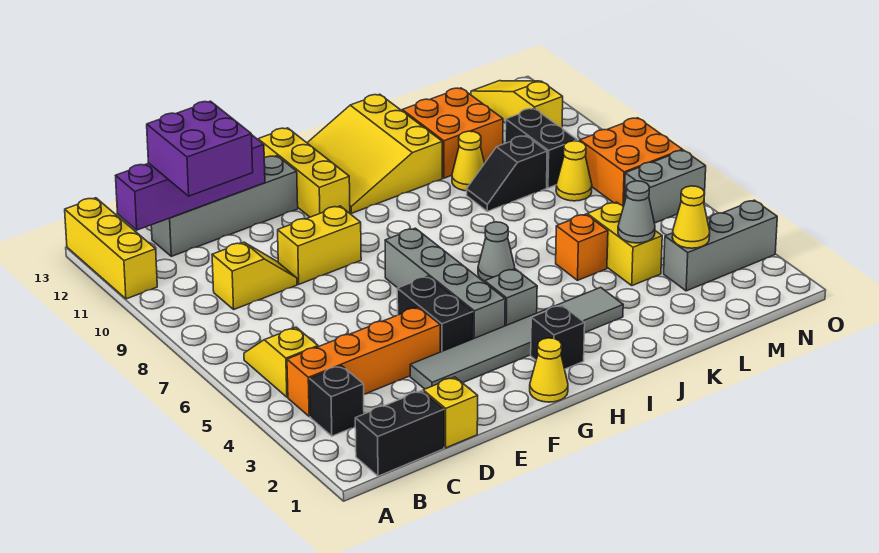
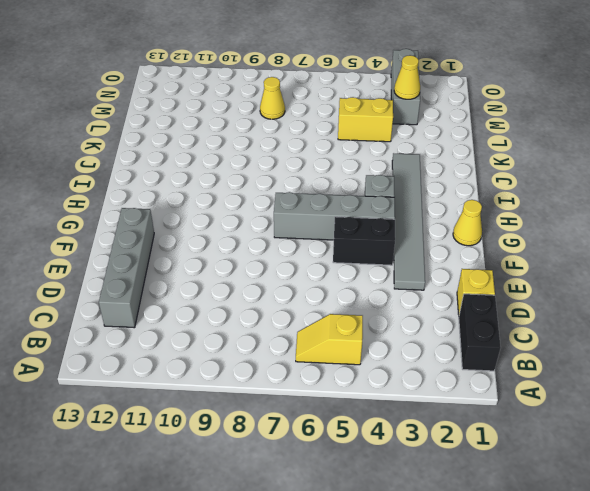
none -> yellow brick A11:A13 level 1
none -> black brick B3 level 1
none -> orange brick B4:E4 level 1
none -> yellow slope C9:D9 level 1 top C

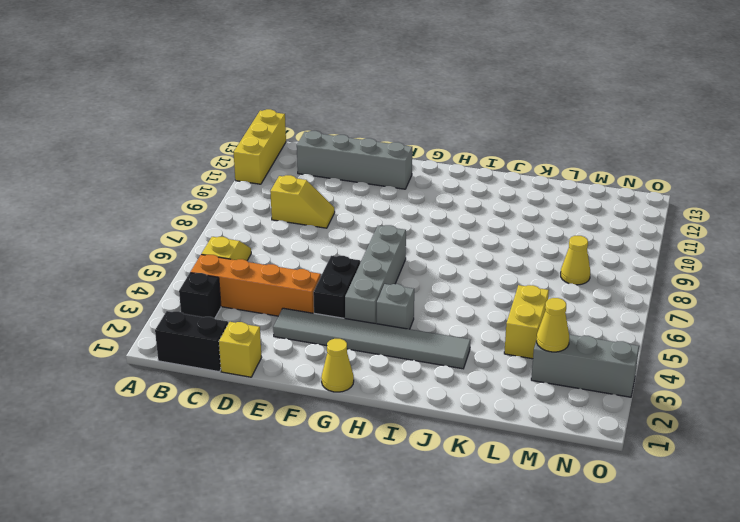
none -> yellow brick E9:F9 level 1
none -> yellow brick G11:G13 level 1
none -> black brick H2 level 1
none -> yellow slope H11:J13 level 1 top J

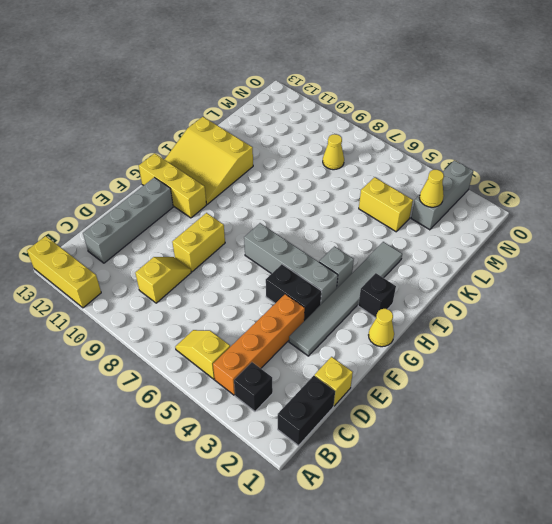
none -> grey cone I6 level 1
none -> orange brick K5 level 1
none -> black slope K9:L9 level 1 top L
none -> yellow cone K10 level 1

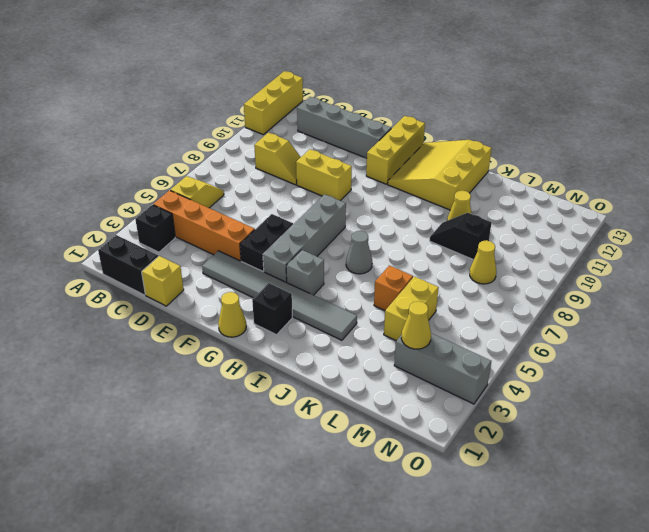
none -> orange brick K11:L12 level 1
none -> black brick M9:M10 level 1
none -> grey brick N6:O6 level 1
none -> orange brick N7:O8 level 1

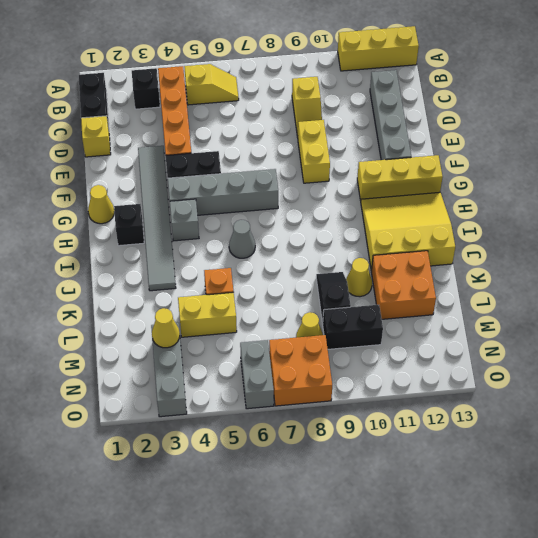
none -> yellow slope N11:N13 level 1 top 11
none -> purple brick B12:E12 level 2
none -> grey cone L4 level 2
none -> purple brick C11:D12 level 3

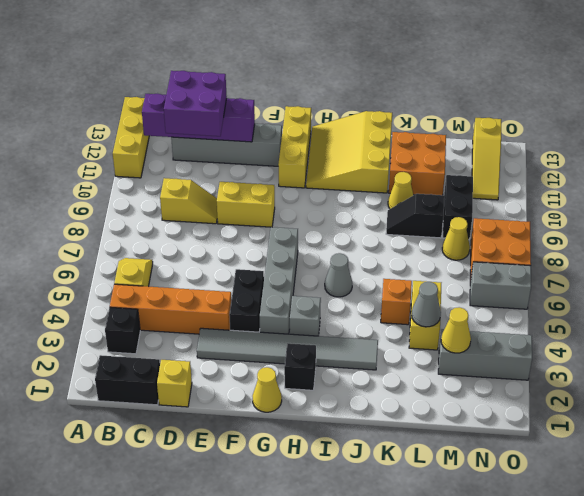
yellow slope N11:N13 level 1 top 13 -> yellow slope N11:N13 level 1 top 11

